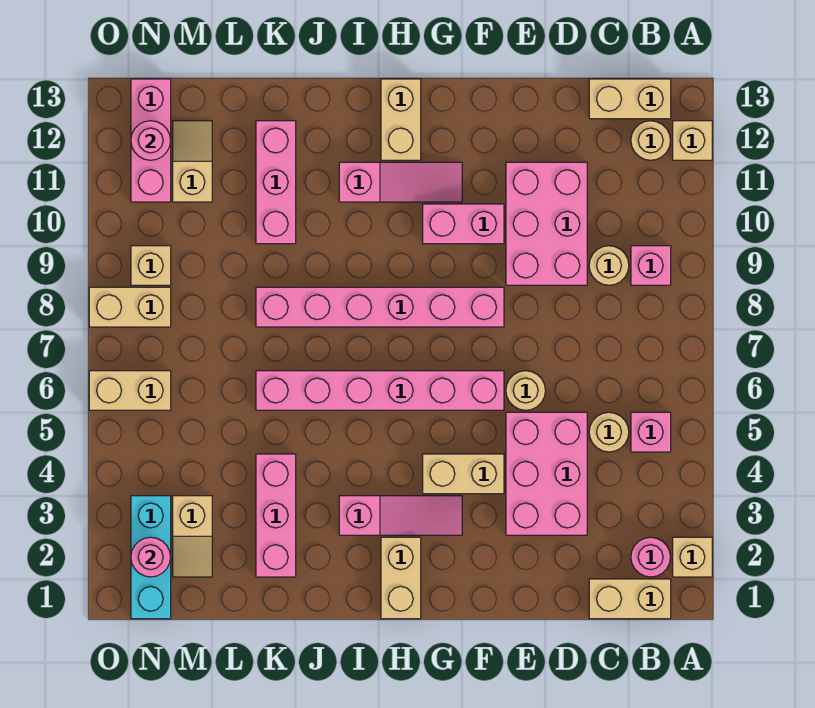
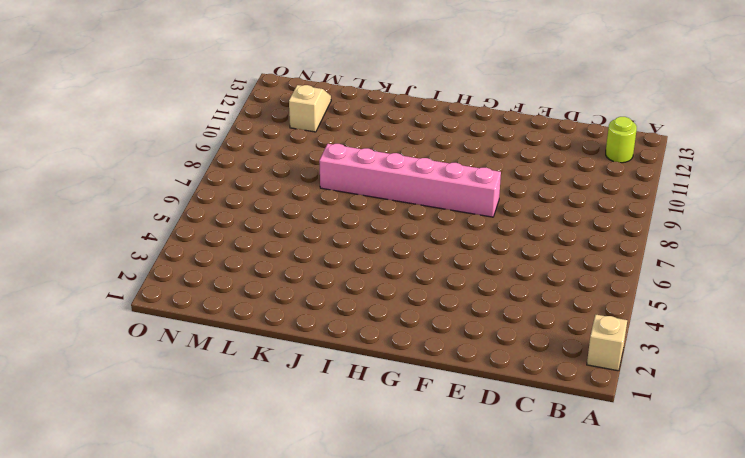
lime round brick B12 level 1 -> tan round brick B12 level 1
none -> tan brick A12 level 1
none -> tan brick B1:C1 level 1
none -> pink round brick B2 level 1
none -> pink brick B5 level 1

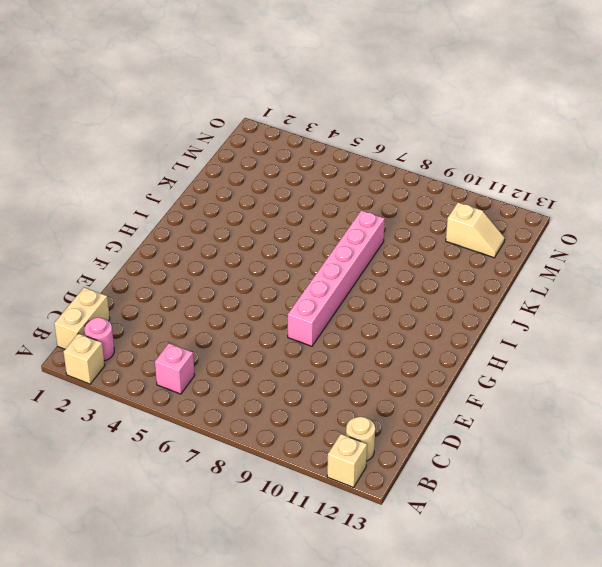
none -> pink brick B9 level 1
none -> tan brick B13:C13 level 1
none -> tan round brick C5 level 1
none -> tan round brick C9 level 1

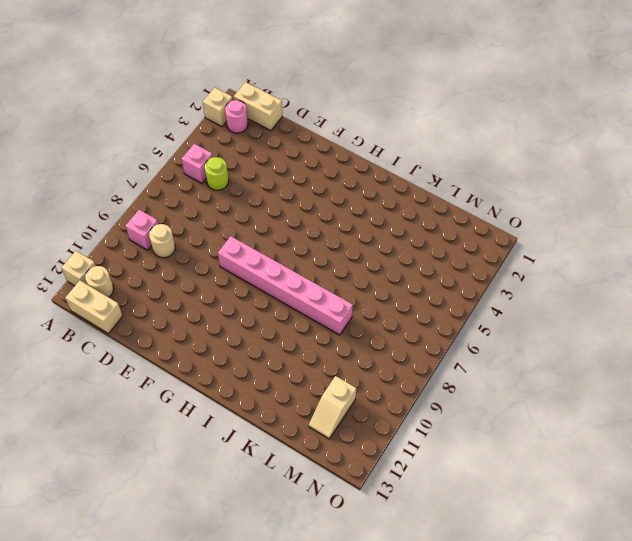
lime round brick C5 level 1 -> tan round brick C5 level 1
none -> pink brick D3:E5 level 1
none -> pink brick D9:E11 level 1
none -> tan round brick E6 level 1
none -> tan brick F4:G4 level 1

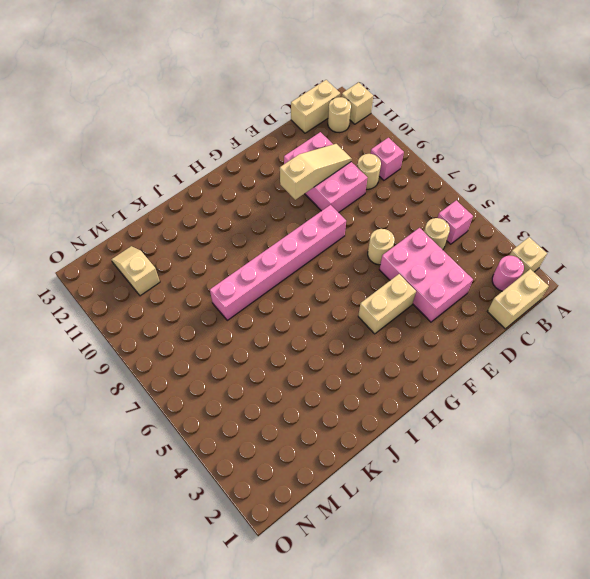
tan slope D10:F10 level 2 top F -> none
none -> pink brick F6:K6 level 1
none -> pink brick F10:G10 level 1
none -> pink slope G3:I3 level 1 top I
none -> pink slope G11:I11 level 1 top I

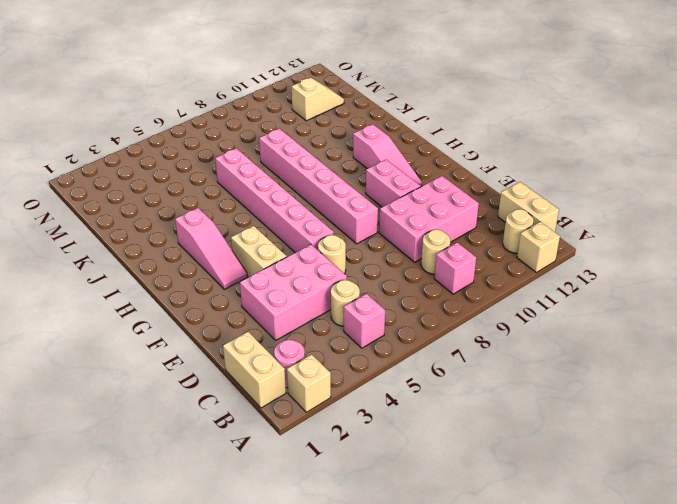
none -> tan brick H1:H2 level 1
none -> tan brick H12:H13 level 1
none -> pink brick K2:K4 level 1
none -> pink brick K10:K12 level 1

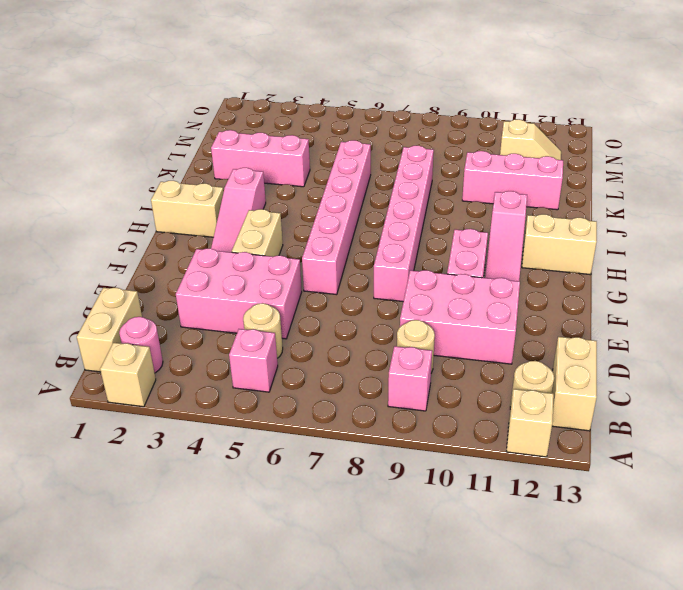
none -> tan round brick E6 level 1
none -> tan slope M2:M3 level 1 top 3
none -> cyan brick N1:N3 level 1
none -> tan brick N6:O6 level 1

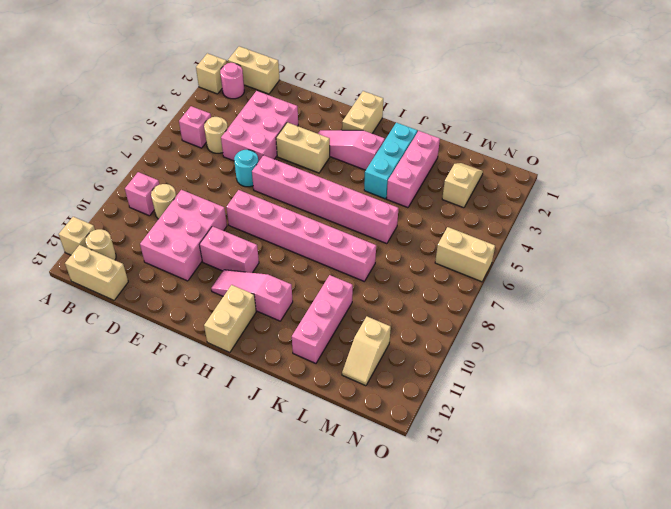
cyan round brick E6 level 1 -> tan round brick E6 level 1
cyan brick J2:J4 level 1 -> cyan brick N1:N3 level 1
none -> tan brick N8:O8 level 1
none -> tan brick N9 level 1
none -> pink brick N11:N13 level 1
none -> pink round brick N2 level 2

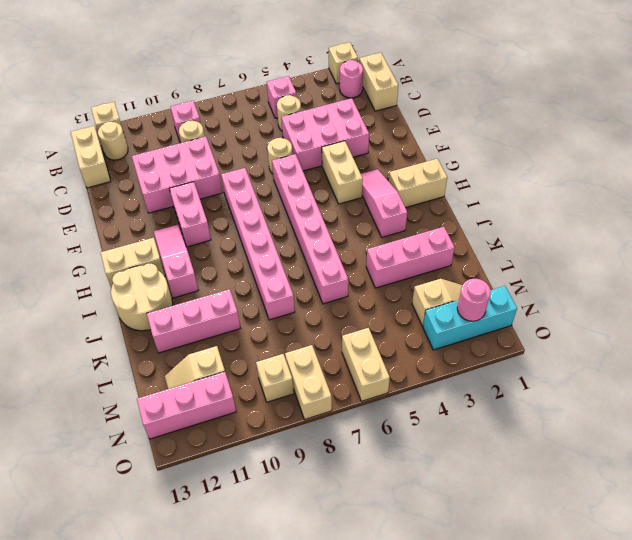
tan round brick I12:J13 level 1 -> none
none -> pink round brick N12 level 2

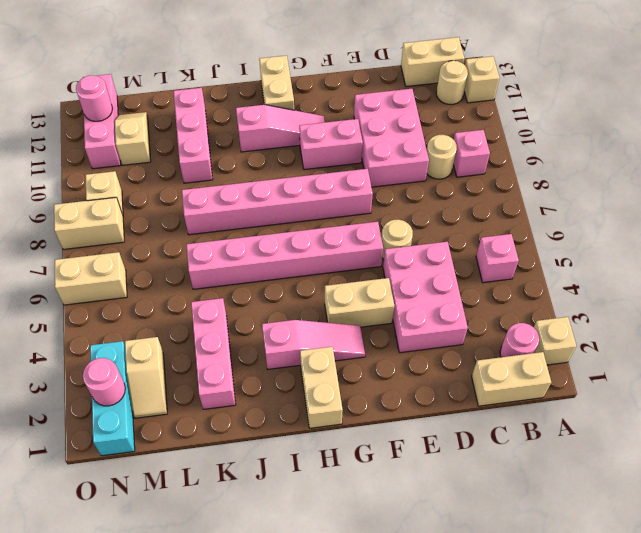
none -> tan round brick C5 level 1

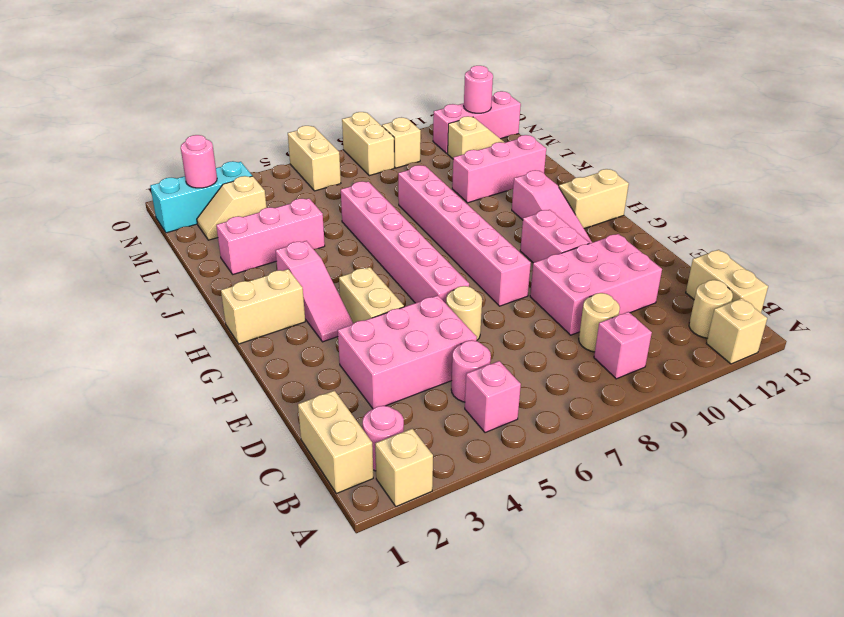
pink round brick C5 level 1 -> tan round brick C5 level 1

